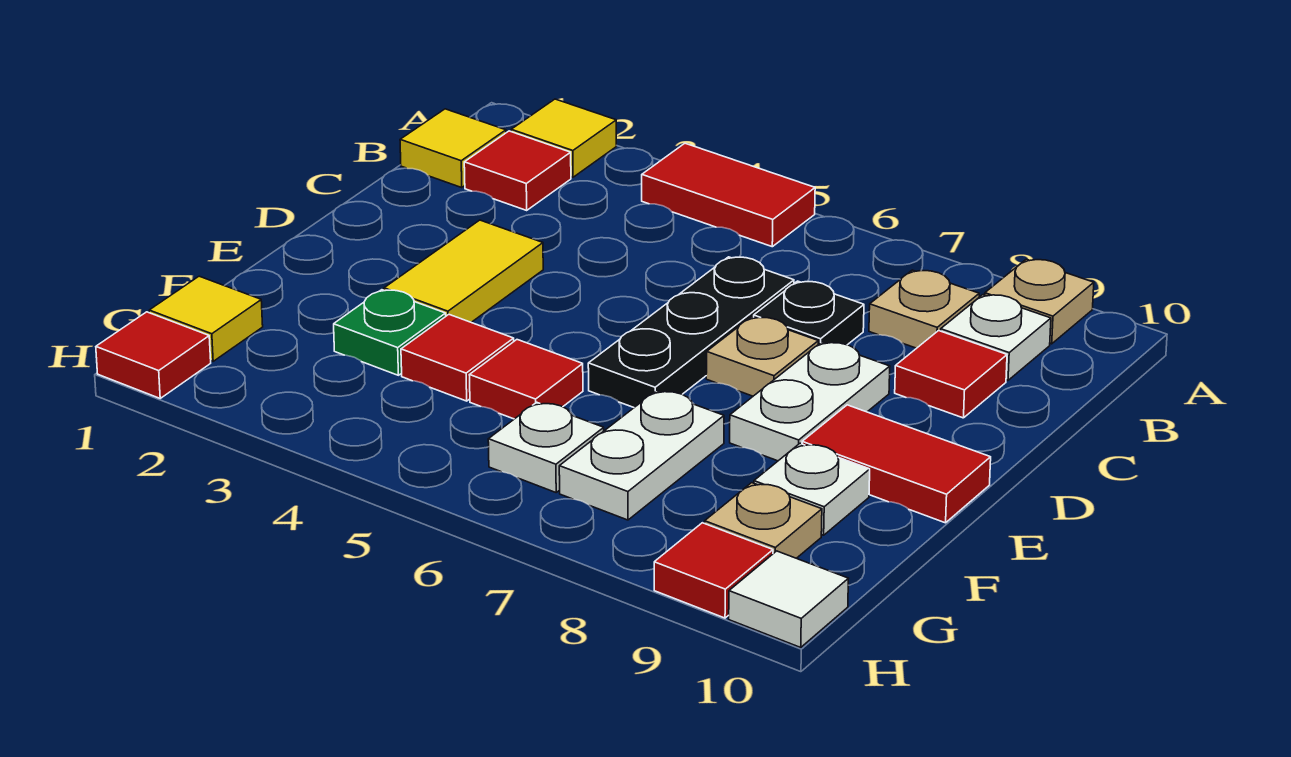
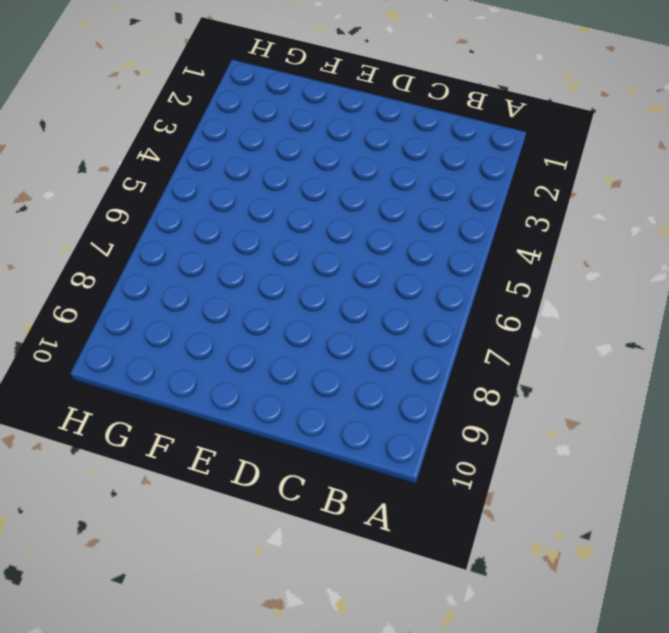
none -> yellow tile A2 level 1
none -> red tile A4:A5 level 1
none -> tan plate A9 level 1

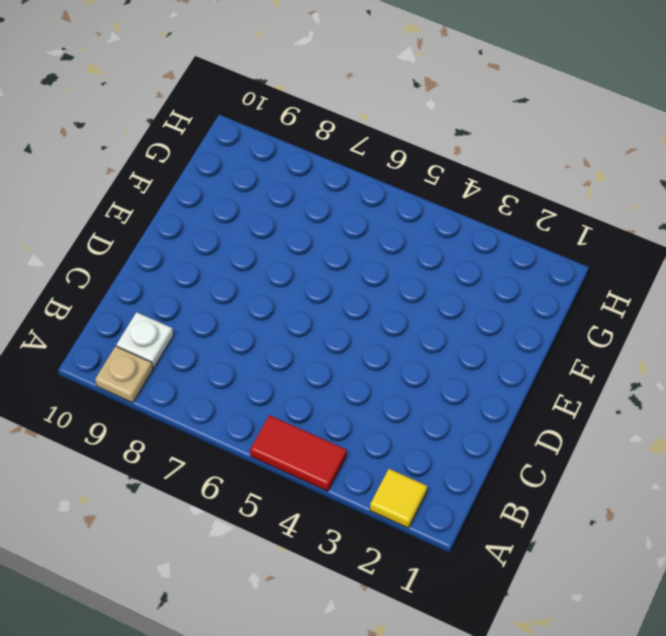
none -> yellow tile B1 level 1
none -> red tile B2 level 1
none -> tan plate B8 level 1

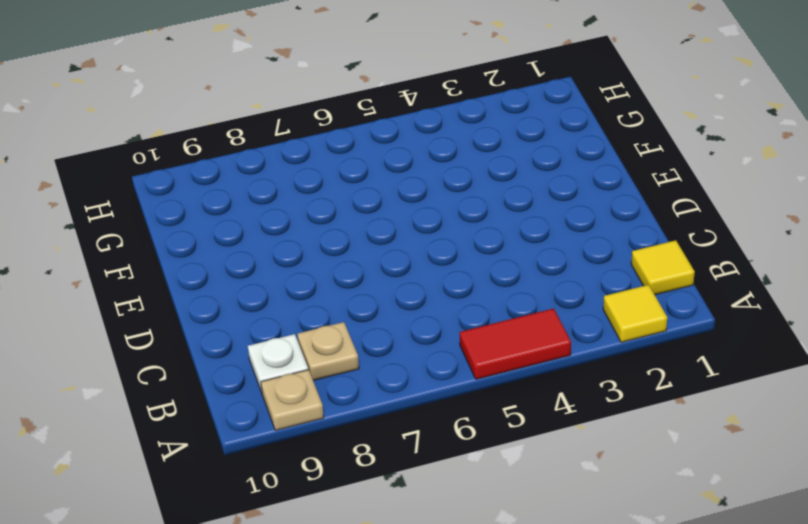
none -> red tile B2 level 1
none -> black plate C6:E6 level 1
none -> black plate C7 level 1

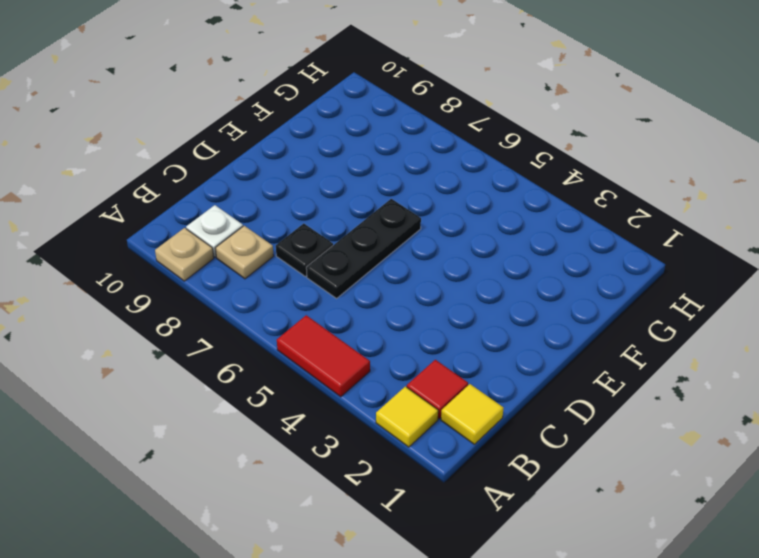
none -> red tile C9 level 1
none -> yellow tile D3:E3 level 1
none -> tan plate D7 level 1

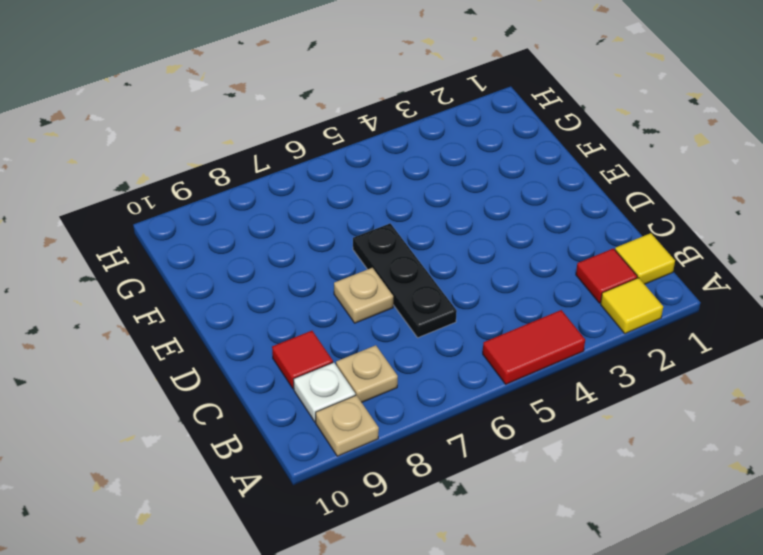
none -> black plate C7 level 1
none -> yellow tile D3:E3 level 1
none -> white plate D8:E8 level 1

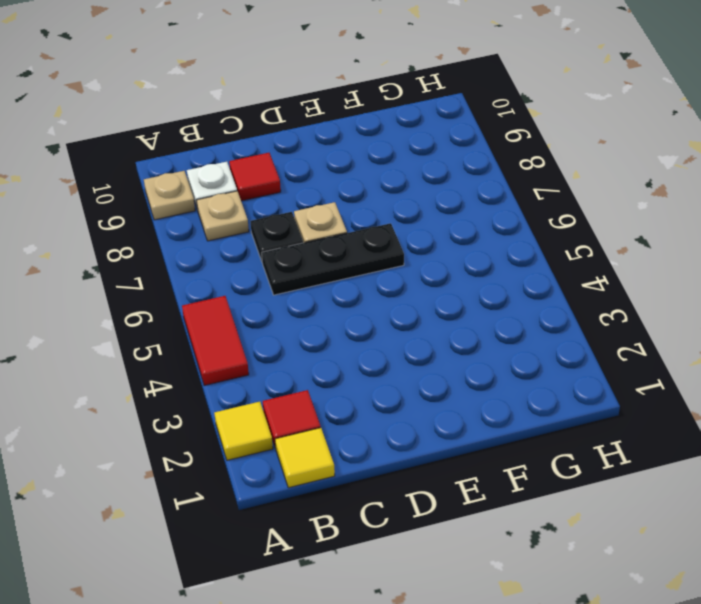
none -> yellow tile D3:E3 level 1
none -> white plate D8:E8 level 1
none -> red tile E9:E10 level 1

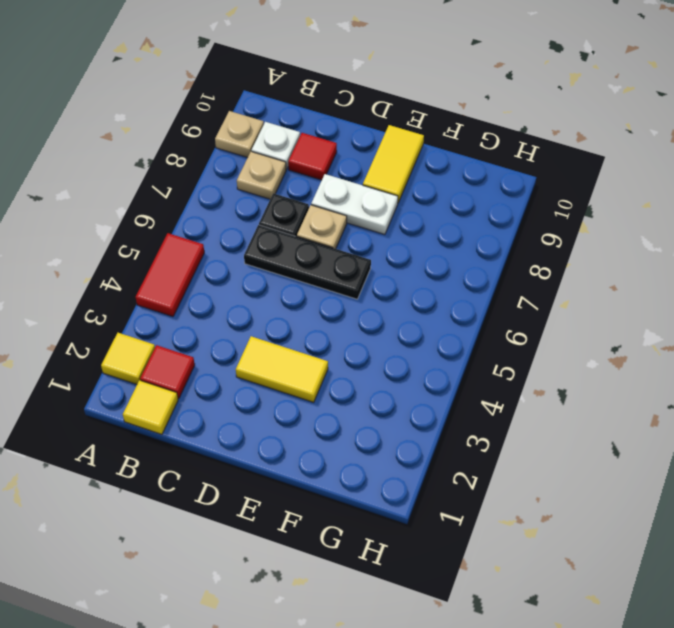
yellow tile E9:E10 level 1 -> red tile E9:E10 level 1
none -> green plate F3 level 1
none -> red tile F4 level 1
none -> red tile F5 level 1

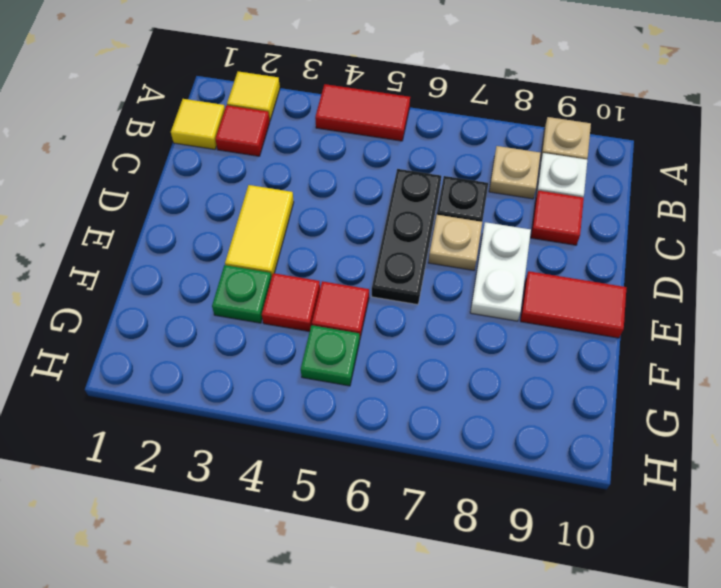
green plate G5 level 1 -> none
none -> white plate F7:G7 level 1
none -> white plate F9 level 1
none -> yellow tile G1 level 1

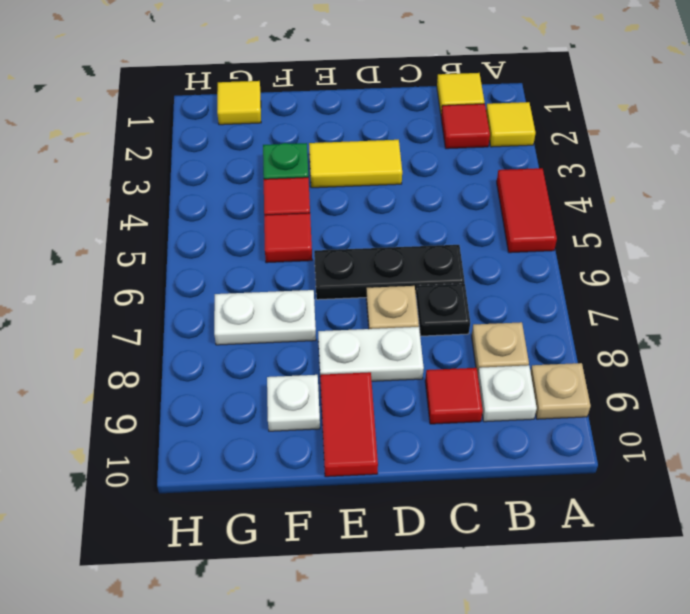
none -> white plate G6 level 1
none -> tan plate G9 level 1
none -> red tile H1 level 1

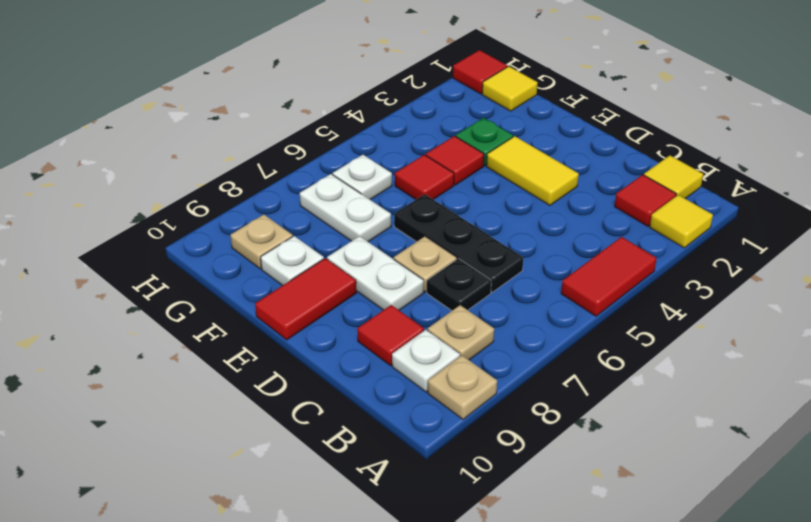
none -> red tile H9 level 1
none -> white tile H10 level 1

